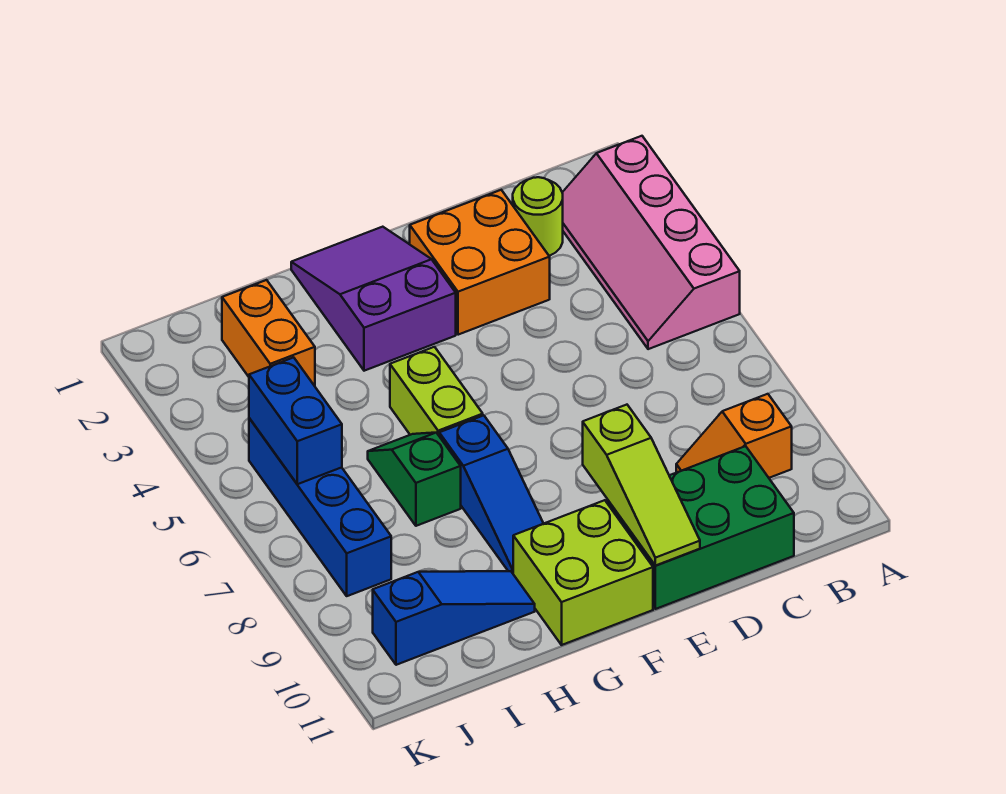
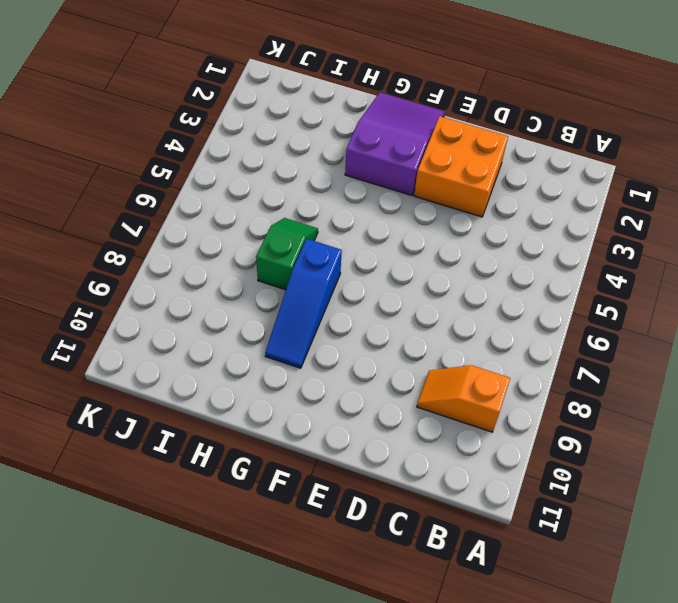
none -> pink slope A2:B5 level 1 top A
none -> lime round brick C2 level 1
none -> green brick C10:E11 level 1

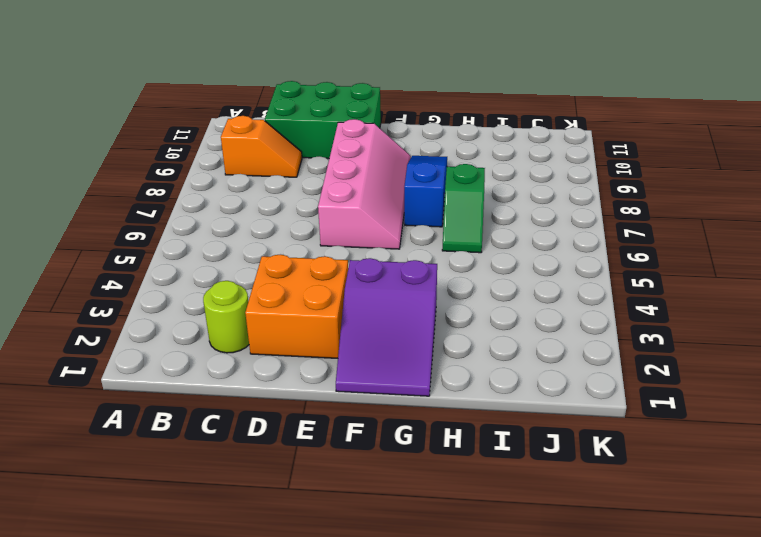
pink slope E6:F9 level 1 top E -> pink slope A2:B5 level 1 top A
none -> lime brick F10:G11 level 1
none -> lime brick G5:G6 level 1
none -> blue slope H10:J10 level 1 top J

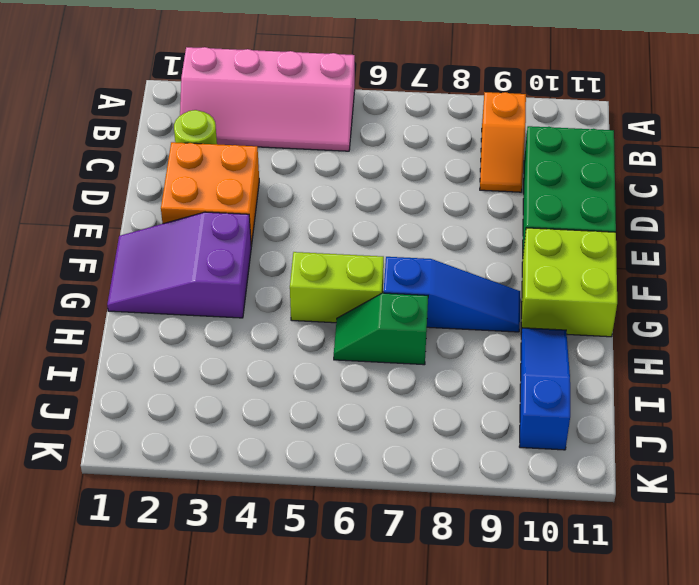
none -> orange brick I2:I3 level 1
none -> blue brick J5:J8 level 1
none -> lime slope E9:E11 level 2 top 9

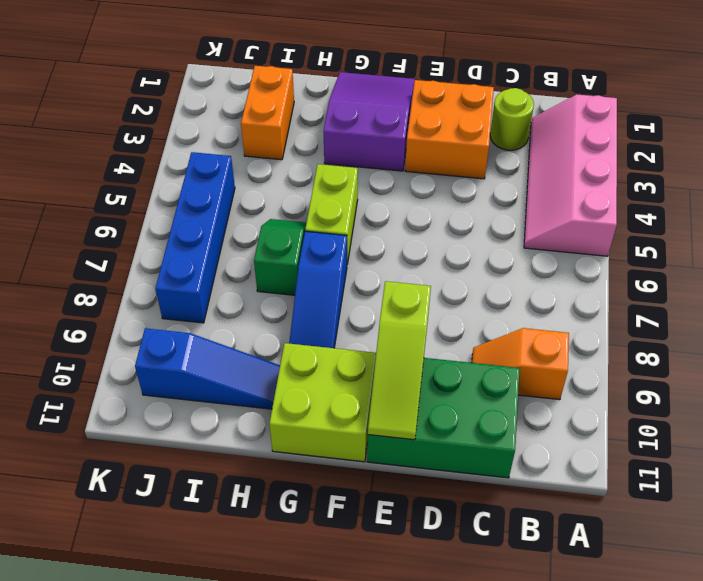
none -> blue brick J5:J6 level 2

